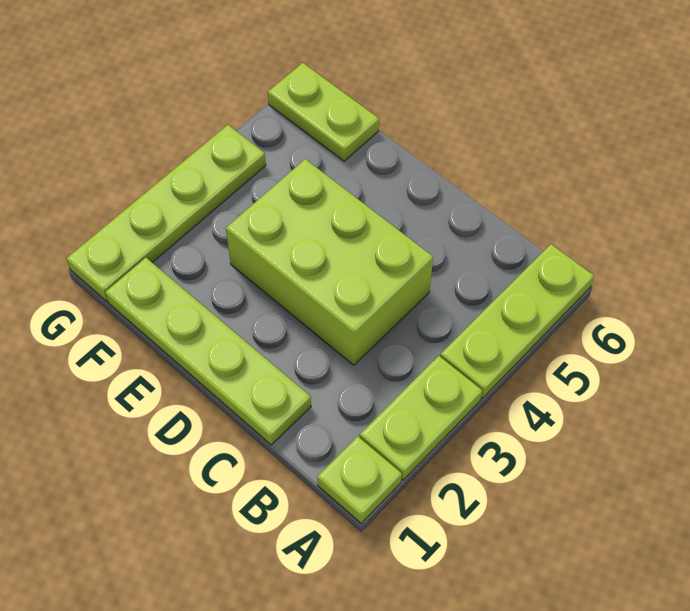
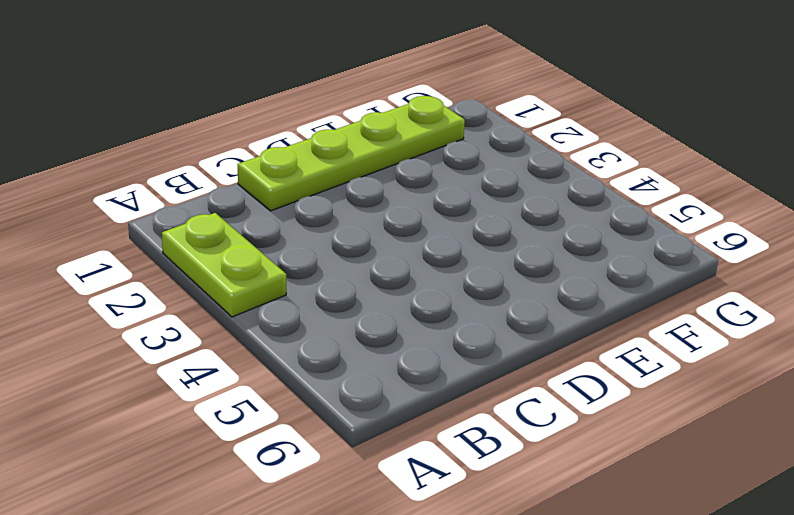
none -> lime plate A1 level 1
none -> lime plate A4:A6 level 1

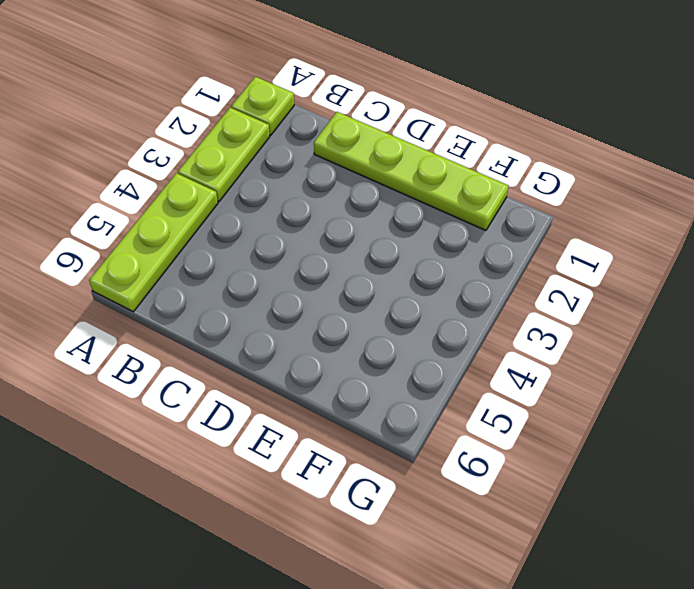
none -> lime brick C3:E4 level 1
none -> lime plate F6:G6 level 1

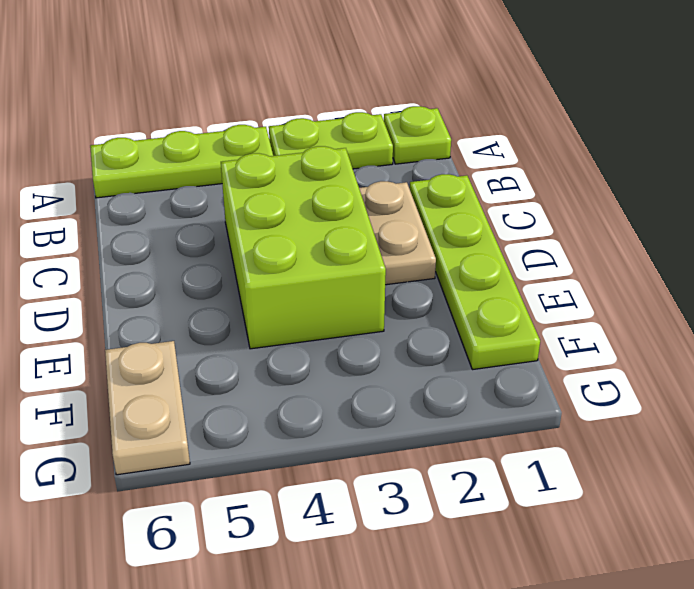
tan plate C2:D2 level 1 -> none
tan plate F6:G6 level 1 -> lime plate F6:G6 level 1
none -> lime plate G1:G4 level 1

